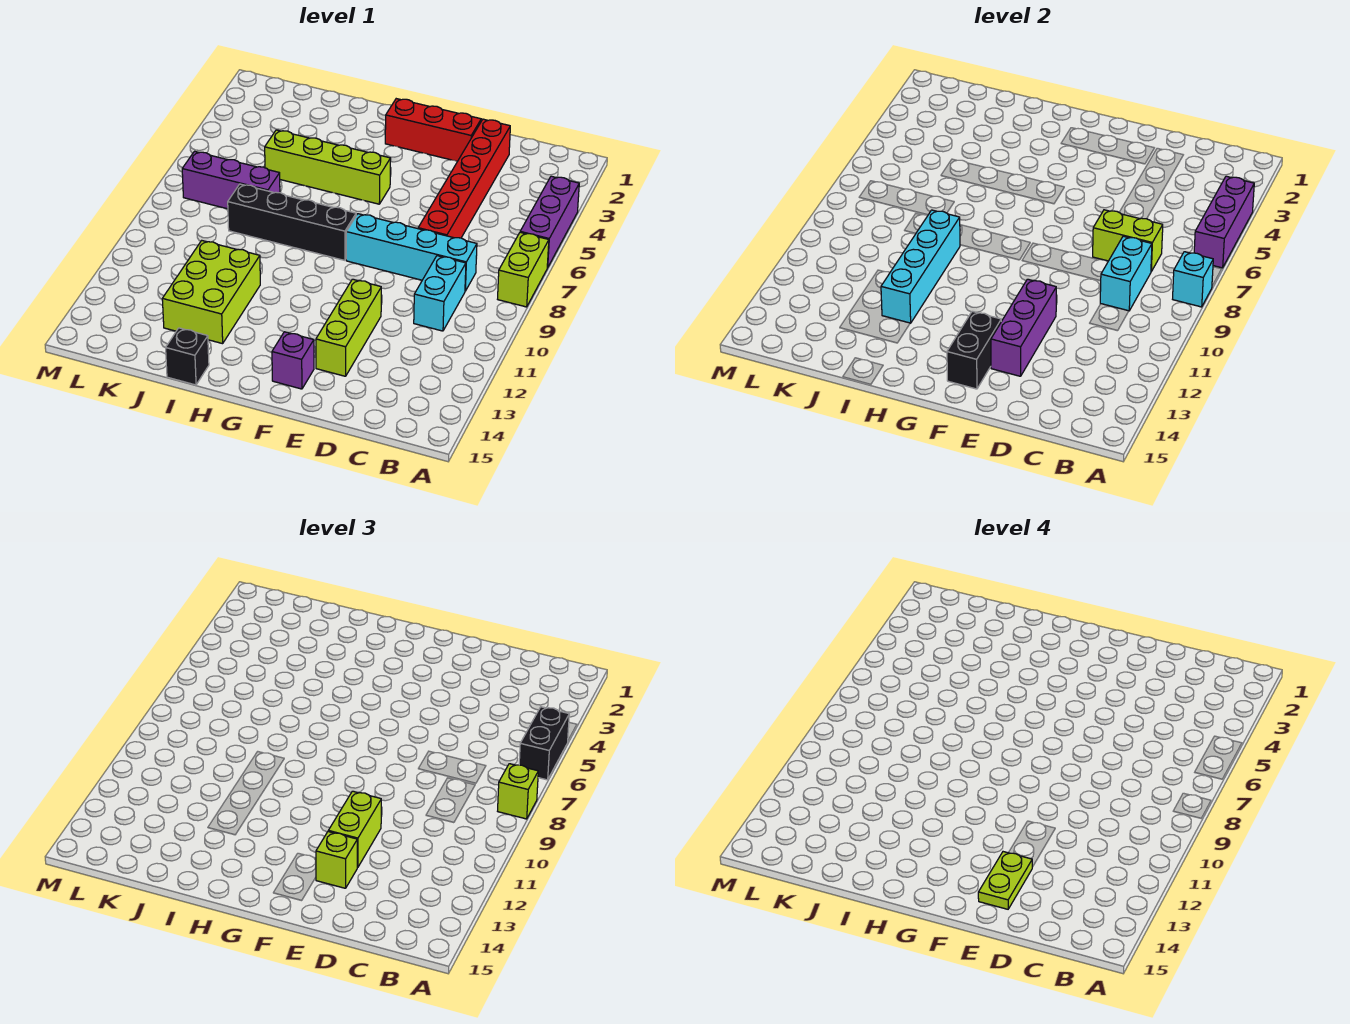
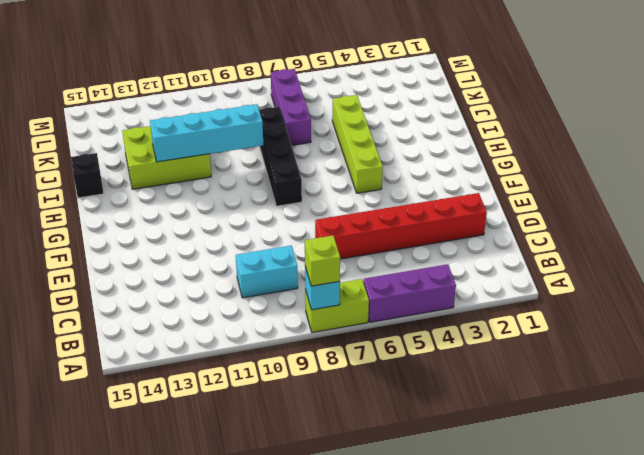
none -> cyan brick C8:F8 level 1
none -> red brick E2:G2 level 1
none -> lime brick E11:E13 level 1

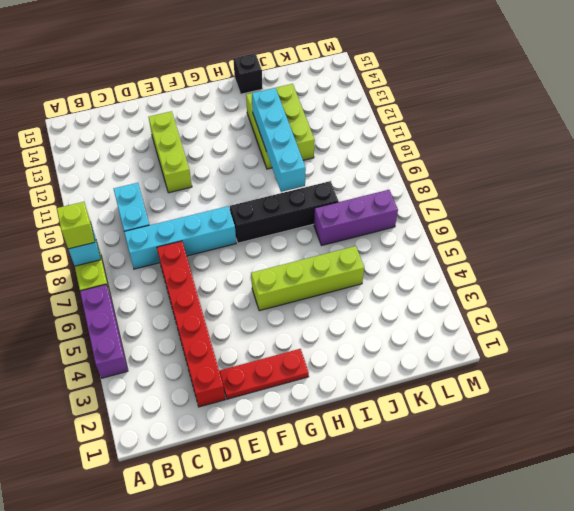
red plate E2:G2 level 1 -> red brick E2:G2 level 1
none -> purple brick F14 level 1
none -> purple brick A4:A6 level 2
none -> lime brick C7:D7 level 2

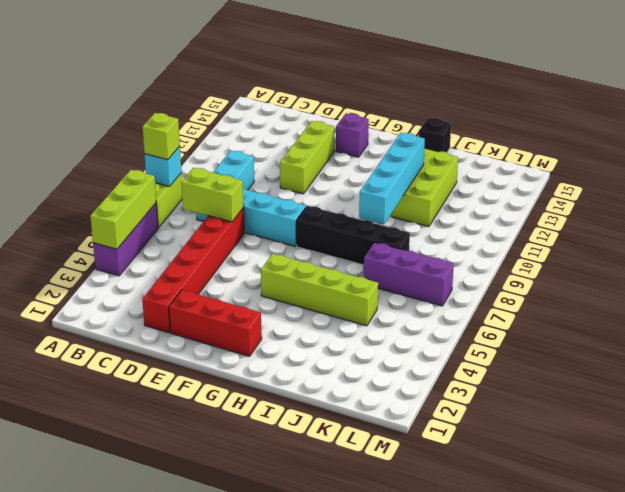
lime brick A4:A6 level 2 -> purple brick A4:A6 level 2
none -> cyan brick C8:C9 level 2
none -> purple brick E11:E13 level 2
none -> black brick F13:F14 level 2

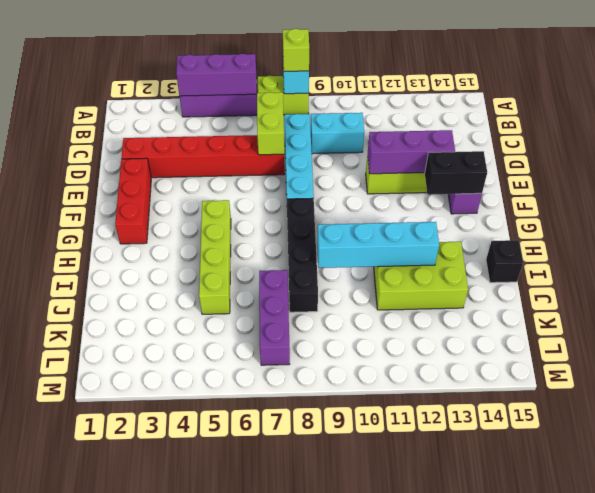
none -> cyan brick C8:C9 level 2
none -> black brick A5:A6 level 3
none -> lime brick E11:E12 level 3

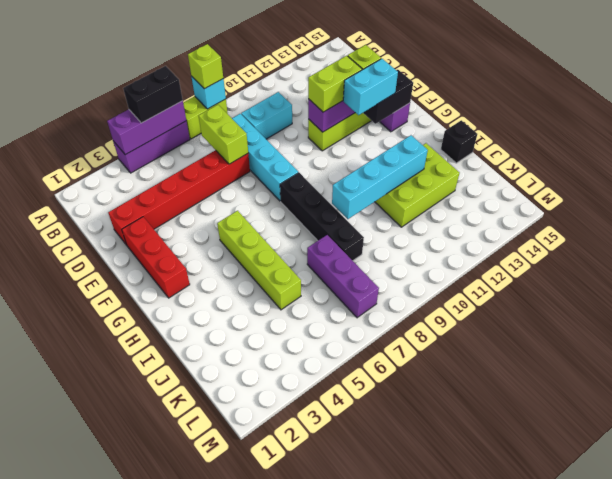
cyan brick F12:F13 level 3 -> cyan brick C8:C9 level 2
none -> lime plate E13:E14 level 4

